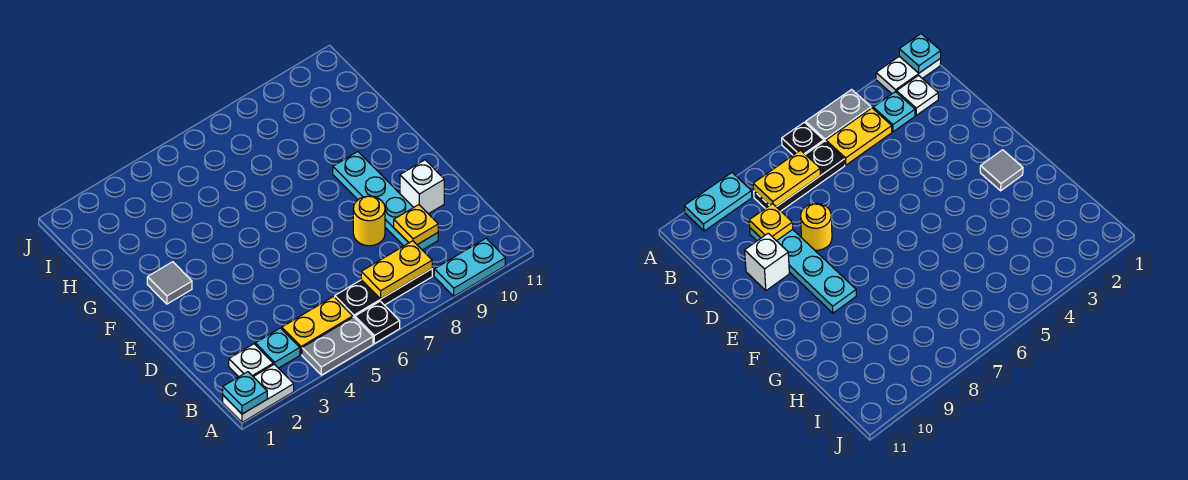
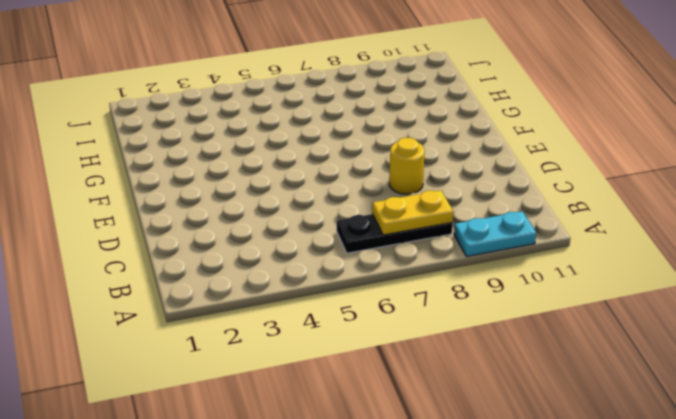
none -> white plate A1:A2 level 1
none -> grey plate A4:A5 level 1
none -> black plate A6 level 1

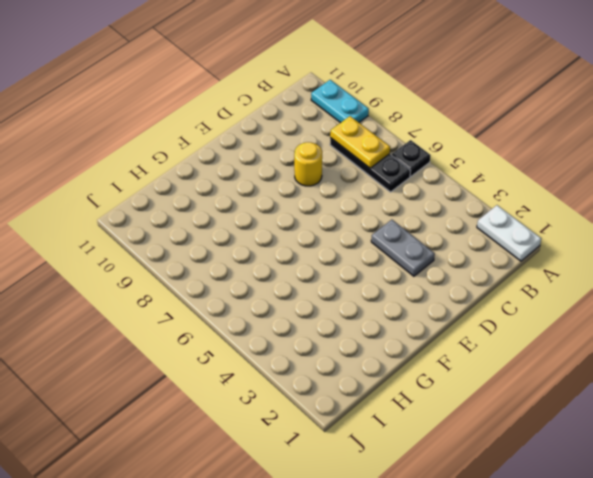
grey plate D3:D4 level 1 -> grey plate A4:A5 level 1
none -> white plate B2 level 1
none -> cyan plate B3 level 1
none -> yellow plate B4:B5 level 1

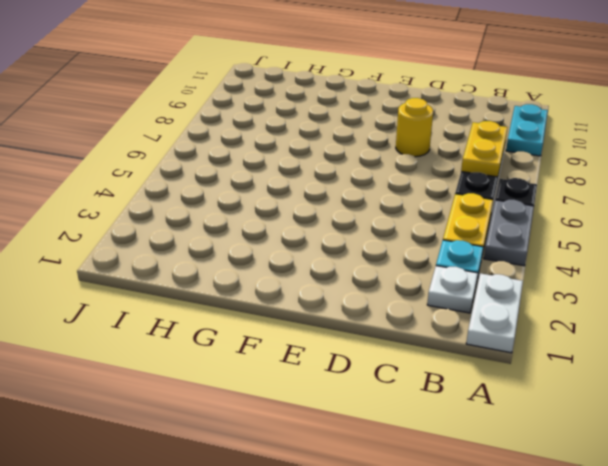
none -> cyan plate C9:F9 level 1
none -> white brick D10 level 1
none -> grey tile F2 level 1

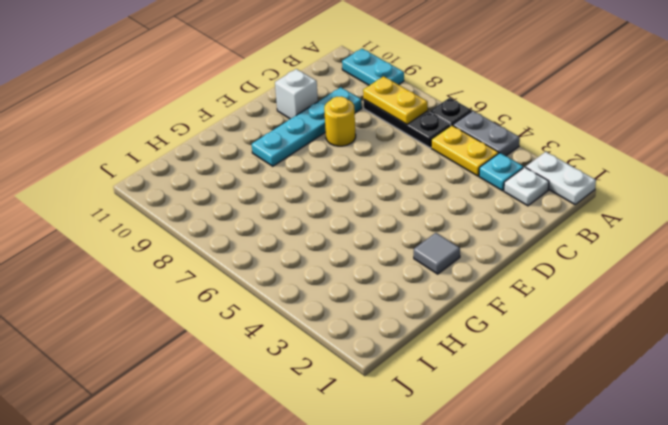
none -> cyan plate A1 level 2
none -> yellow plate C9 level 2

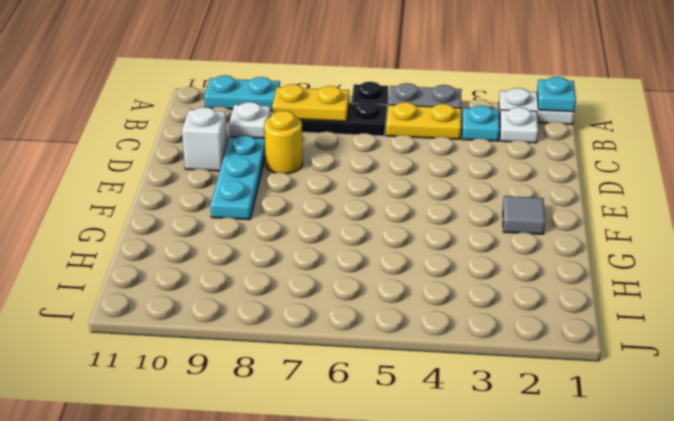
white plate C9 level 2 -> yellow plate C9 level 2

